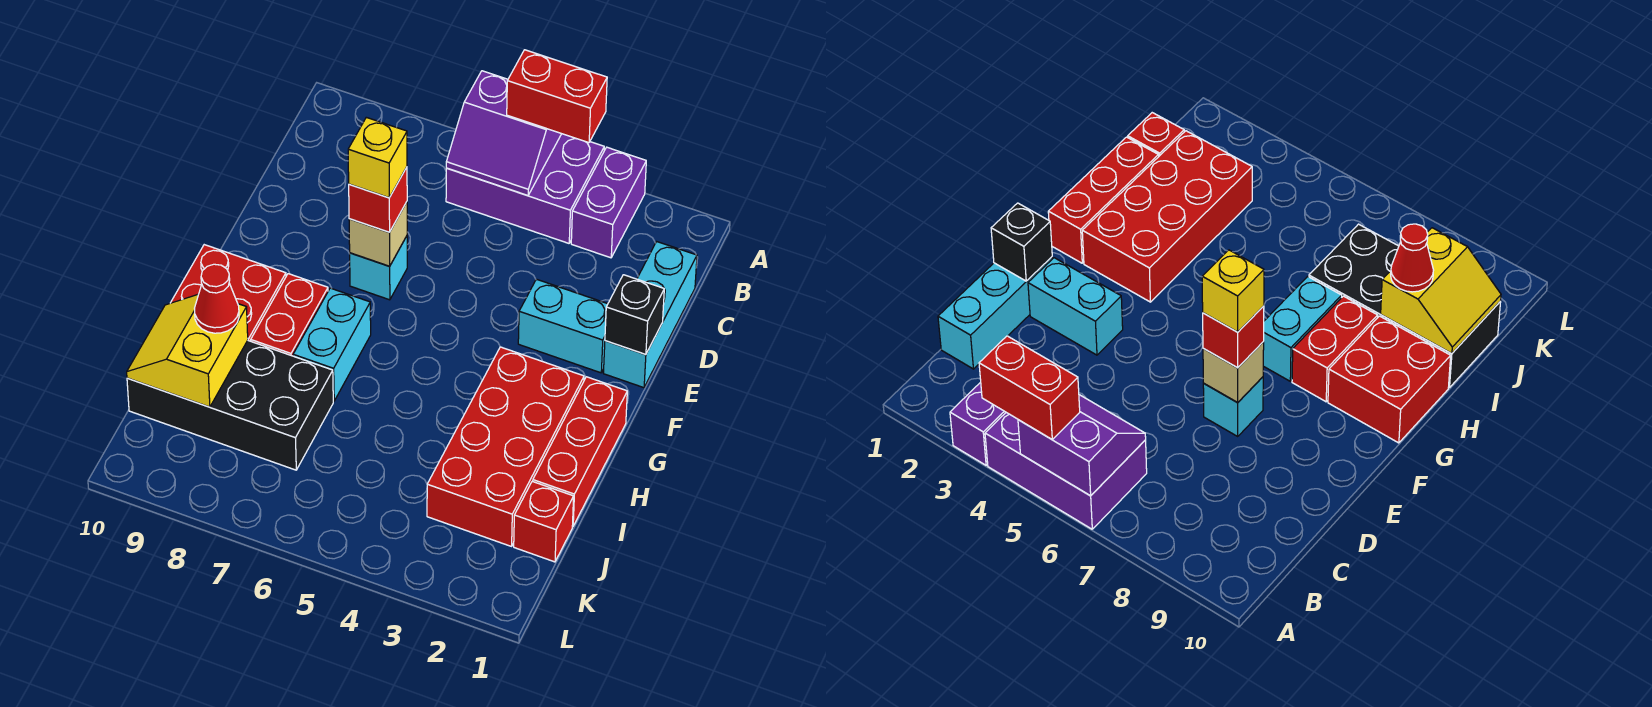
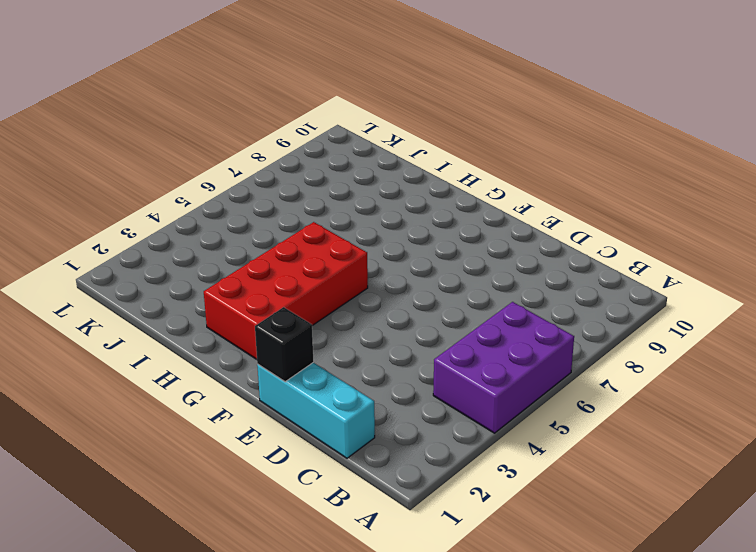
red brick G2:H5 level 1 -> red brick G2:J3 level 1
none -> purple brick A3:B3 level 1
none -> cyan brick E2:E3 level 1
none -> cyan brick E7 level 1

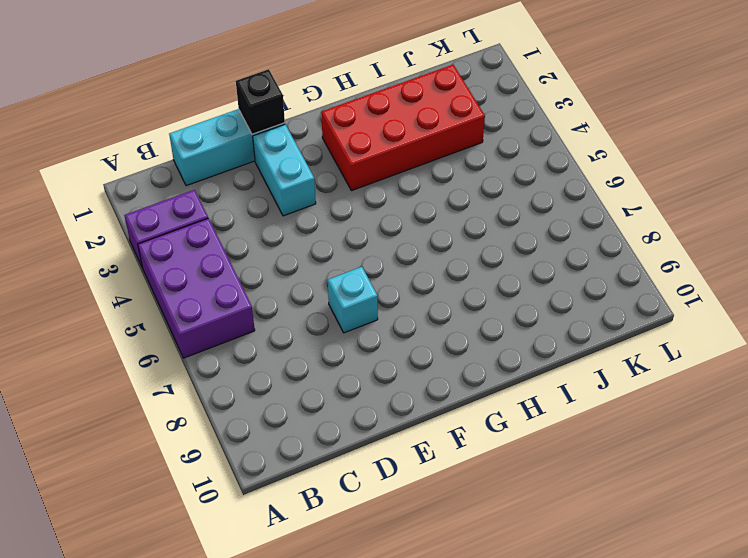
none -> red brick G1:I1 level 1
none -> cyan brick G7:H7 level 1
none -> red brick G8:H8 level 1

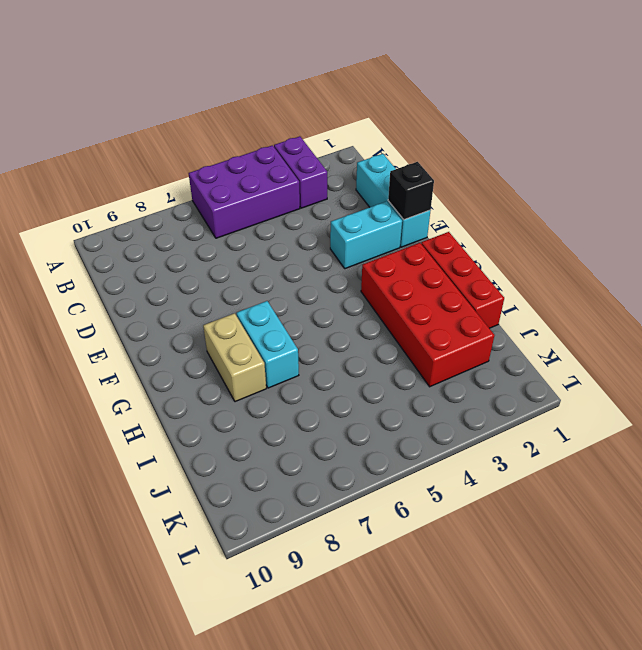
tan brick G8:H8 level 1 -> red brick G8:H8 level 1
none -> cyan brick E7 level 1
none -> red brick G9:H10 level 1
none -> black brick I7:J10 level 1

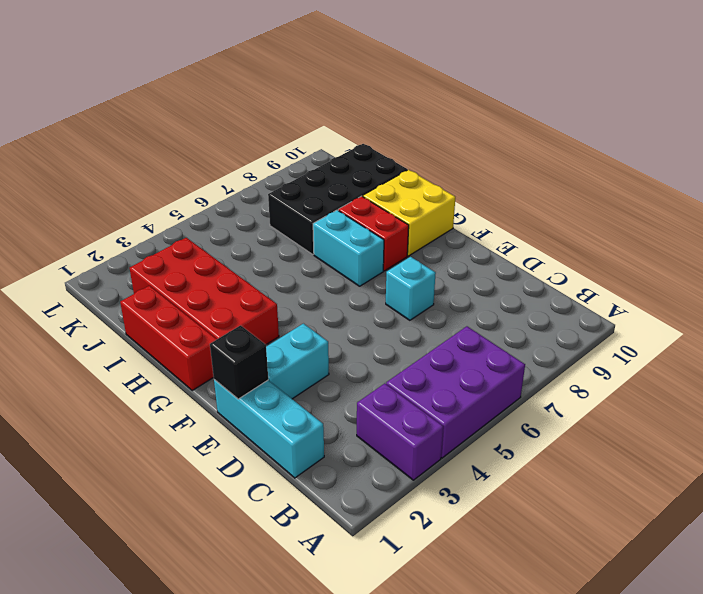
yellow brick G9:H10 level 1 -> red brick G9:H10 level 1
none -> red brick J1 level 1
none -> purple slope A5:B6 level 2 top A
none -> tan brick E7 level 2

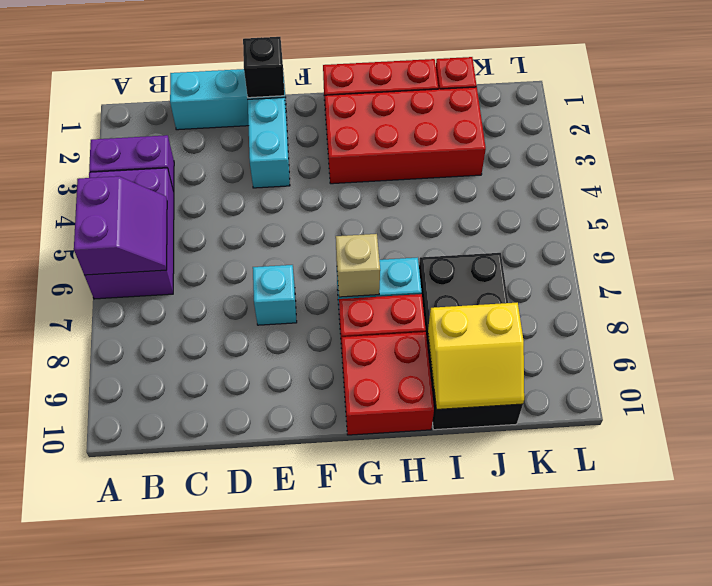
tan brick G7 level 2 -> tan brick E7 level 2
none -> red brick A4:A5 level 3
none -> red brick E7 level 3
none -> red cone I9 level 3

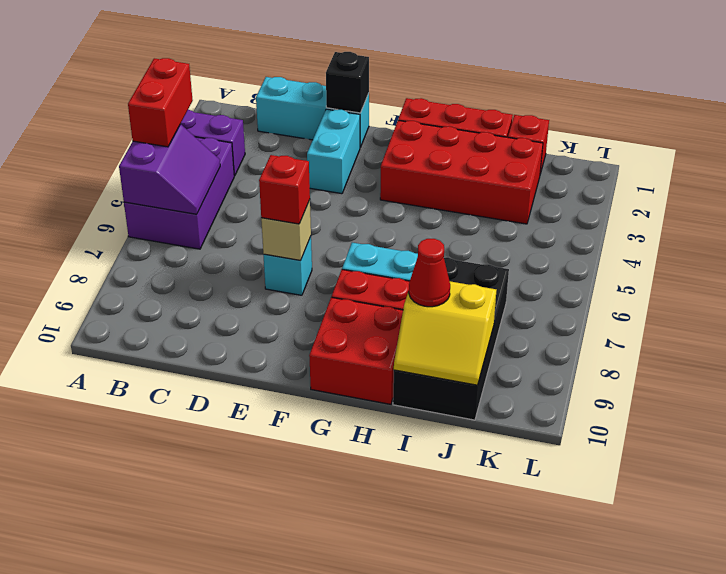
none -> yellow brick E7 level 4

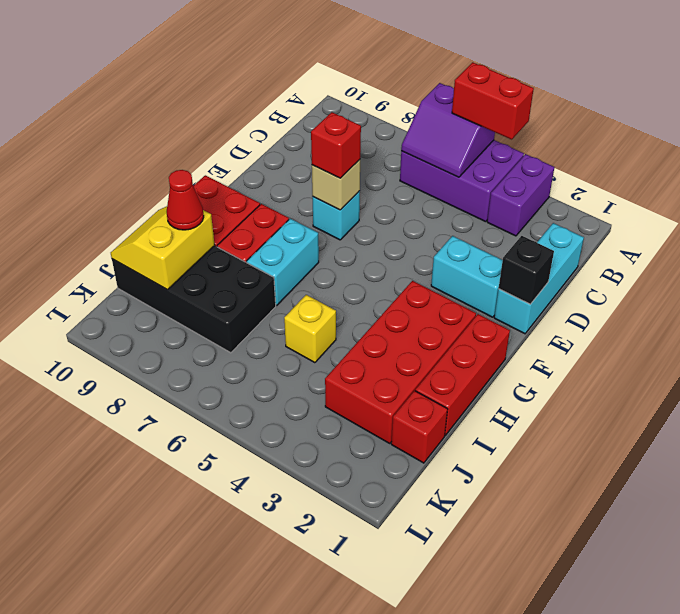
yellow brick I5 level 1 -> yellow brick E7 level 4

